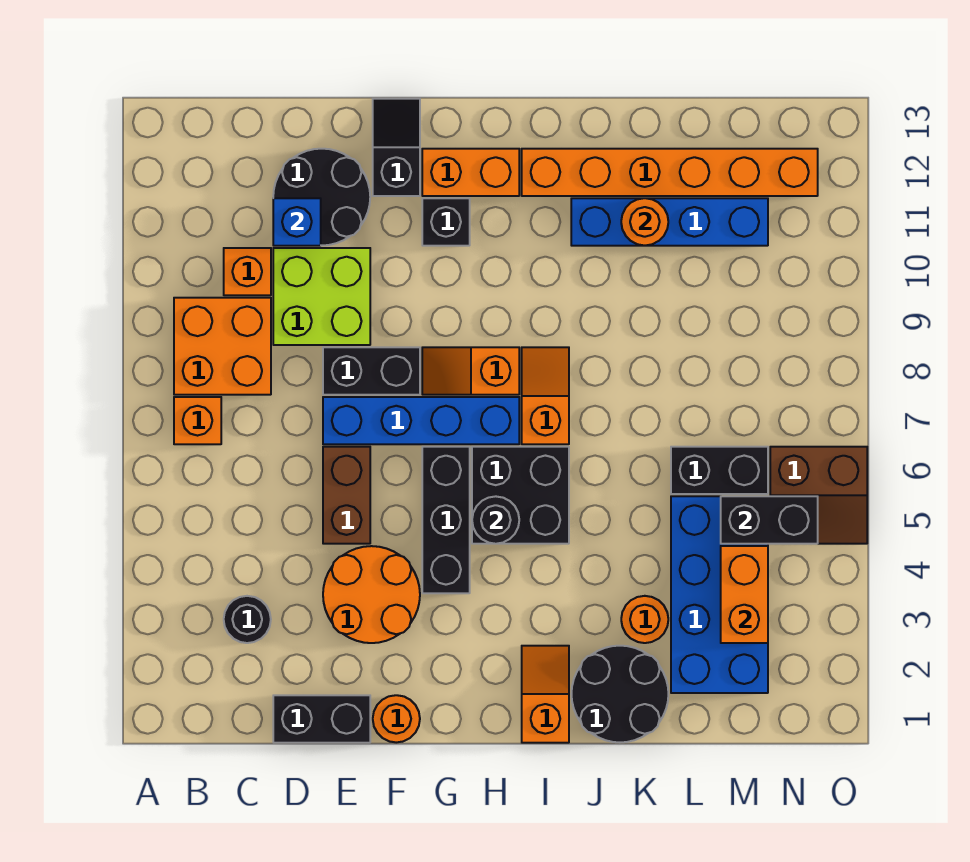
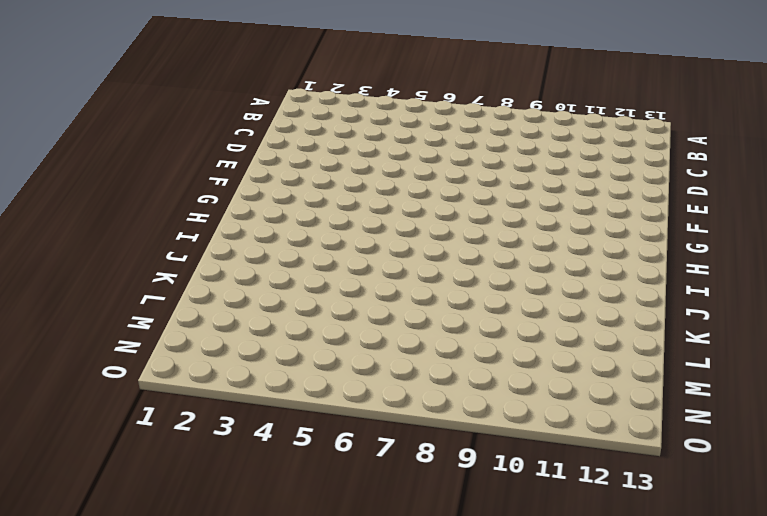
none -> orange brick B7 level 1
none -> orange brick B8:C9 level 1
none -> black round brick C3 level 1
none -> orange brick C10 level 1

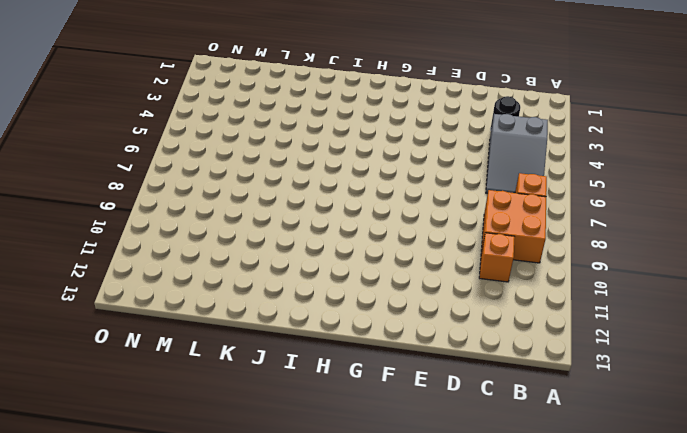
grey slope B4:C6 level 1 top 4 -> none
none -> black brick D1:E1 level 1
none -> lime brick D9:E10 level 1
none -> black round brick D11:E12 level 1
none -> orange round brick E3:F4 level 1

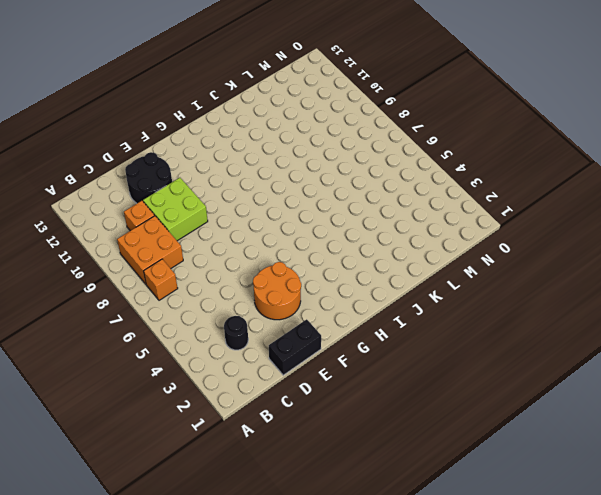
none -> brown brick E5:E6 level 1
none -> blue brick E7:H7 level 1
none -> black brick E8:F8 level 1
none -> orange round brick F1 level 1

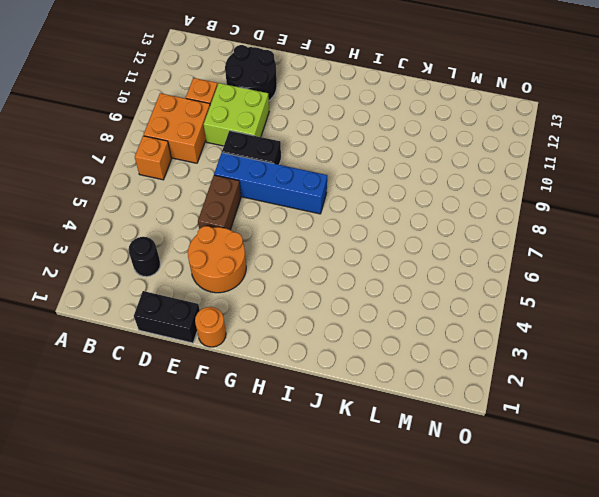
none -> black slope F12:F13 level 1 top 12
none -> black brick G4:G6 level 1
none -> orange slope G8:H8 level 1 top H
none -> black brick G11 level 1

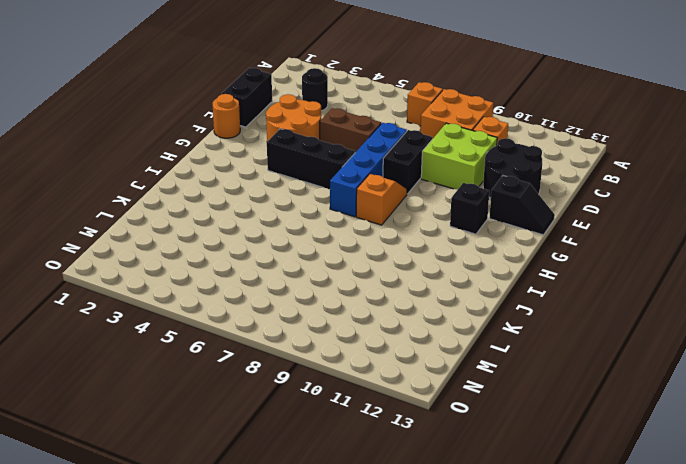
none -> orange brick G12:H12 level 1
none -> black brick H5:I6 level 1
none -> orange slope I1:I2 level 1 top 1
none -> orange slope I7:I8 level 1 top 7

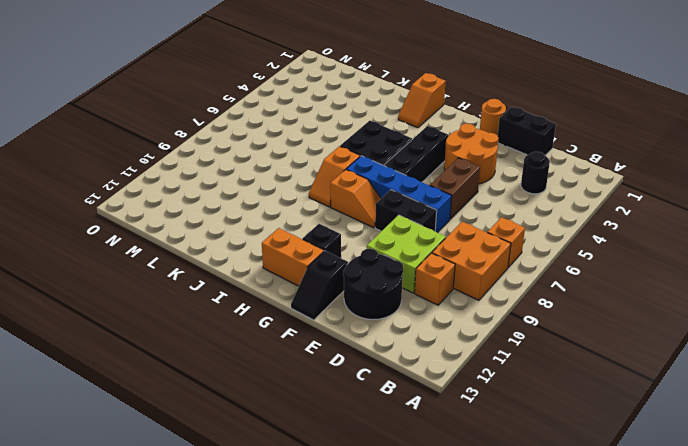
none -> orange brick I12:N12 level 1
none -> black round brick J1:K2 level 1
none -> blue brick J11:M11 level 1
none -> orange round brick K3 level 1

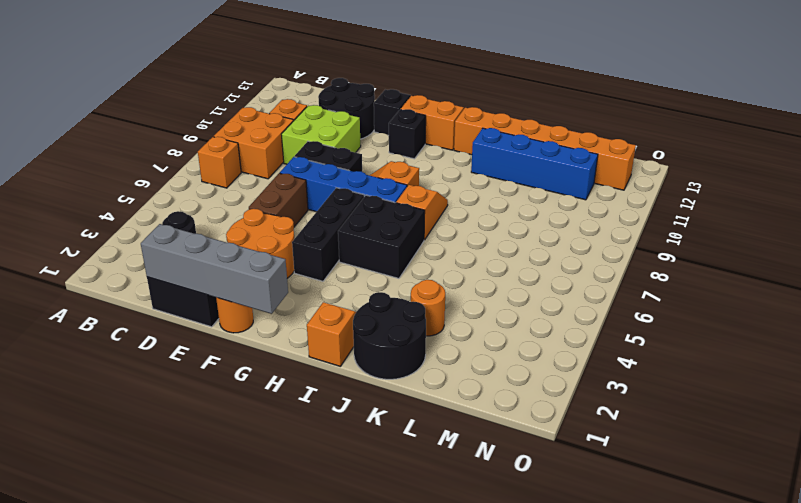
grey brick D1:G1 level 2 -> none
none -> blue brick L2:M5 level 1
none -> black brick L6:M6 level 1
none -> brown slope N5:O6 level 1 top 6
none -> blue brick D11 level 2

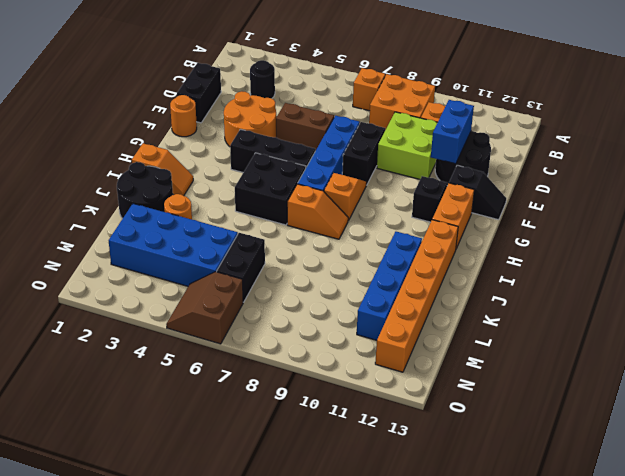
blue brick D11:E11 level 2 -> blue brick D11 level 2
none -> black round brick H5 level 2
none -> orange round brick K11 level 2
none -> orange brick M3:M4 level 2
none -> black brick M5:N5 level 2

